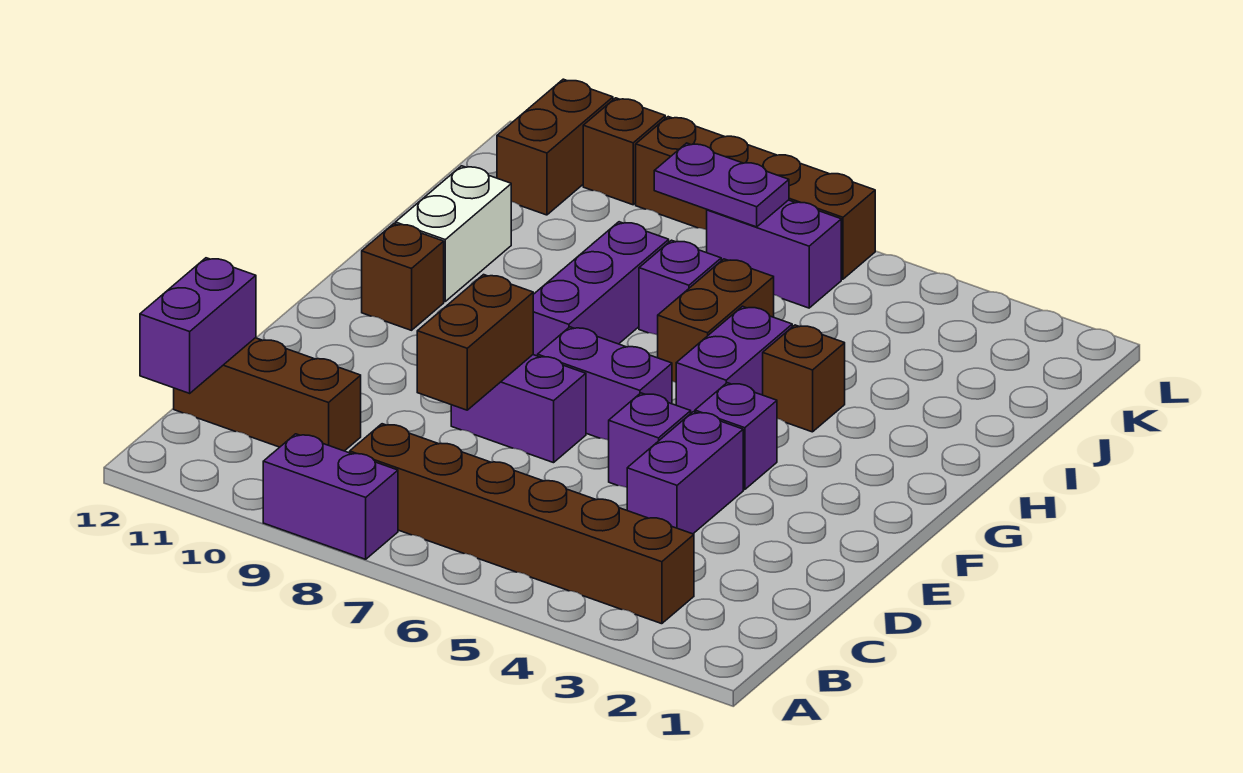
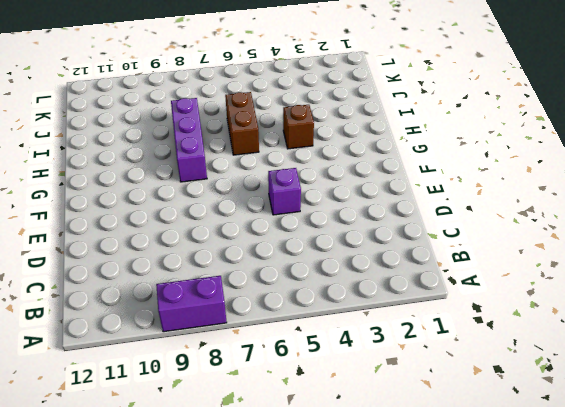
none -> brown brick B3:B8 level 1
none -> brown brick C10:C12 level 1
none -> purple brick D4:E4 level 1

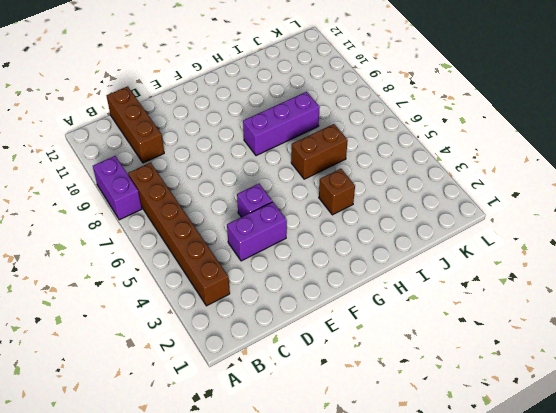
none -> purple brick E7:E8 level 1
none -> purple brick F4 level 1
none -> purple brick F6:F7 level 1

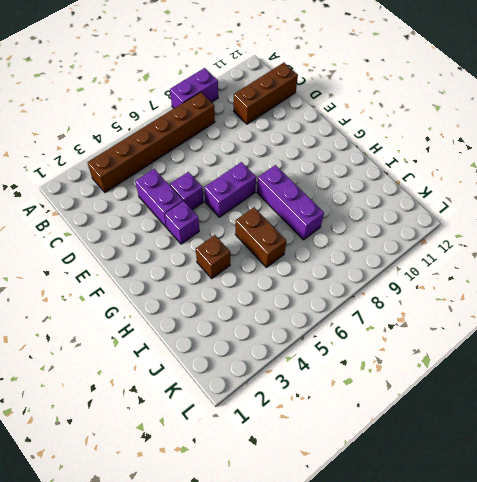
none -> purple brick E7:E8 level 1
none -> purple brick G5:H5 level 1
none -> brown brick G11 level 1

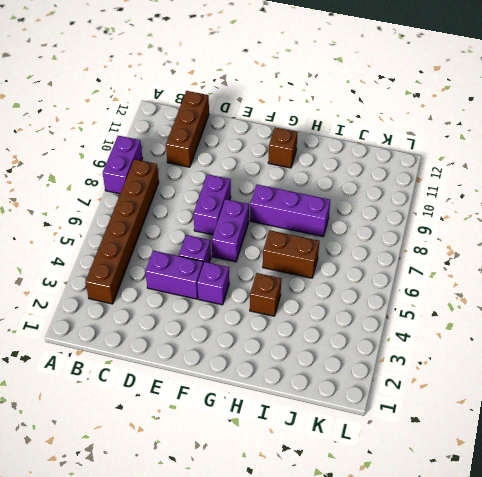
none -> purple brick G5:H5 level 1
none -> white brick H11:I11 level 1
none -> purple brick I7 level 1

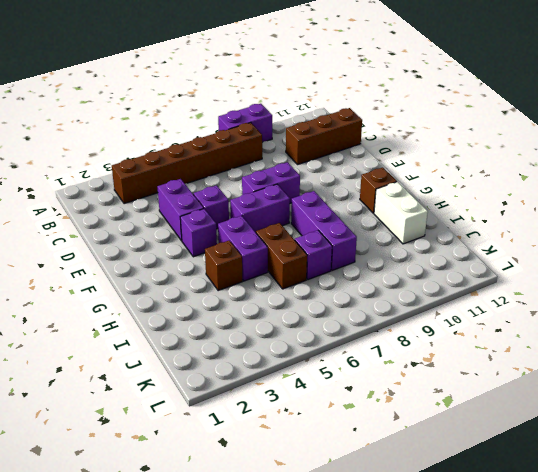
none -> purple brick K6:K7 level 1
none -> brown brick K11:L11 level 1
none -> brown brick L6:L9 level 1

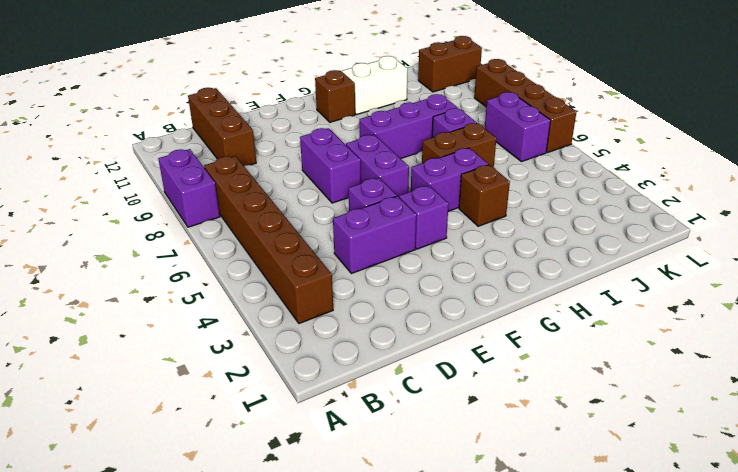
none -> brown brick L10 level 1
none -> purple brick B12:C12 level 2
none -> brown brick D8:E8 level 2

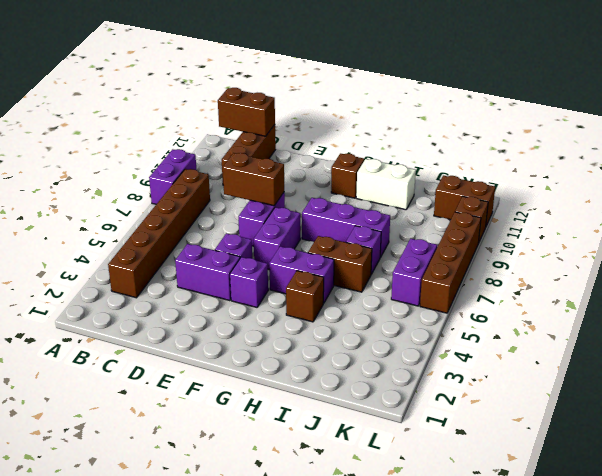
brown brick B12:C12 level 2 -> purple brick B12:C12 level 2
none -> purple plate K7:K8 level 2

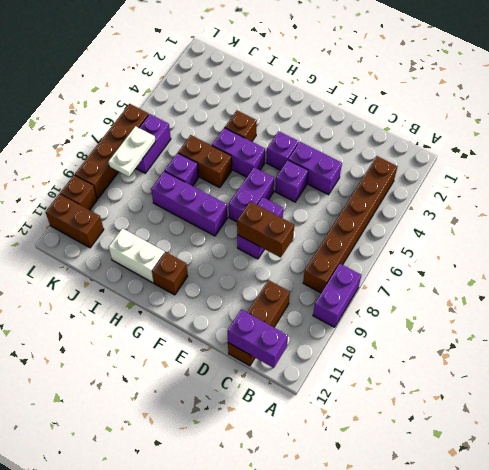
white plate K7:K8 level 2 -> purple plate K7:K8 level 2

